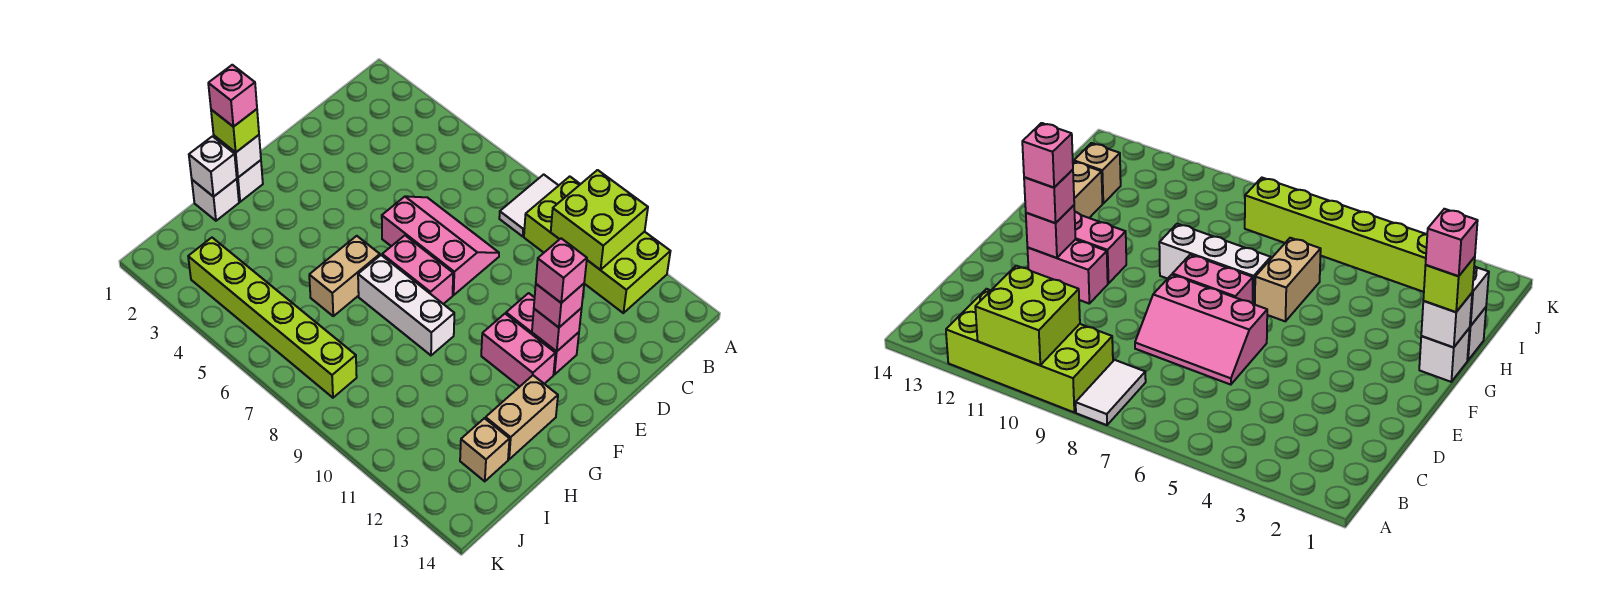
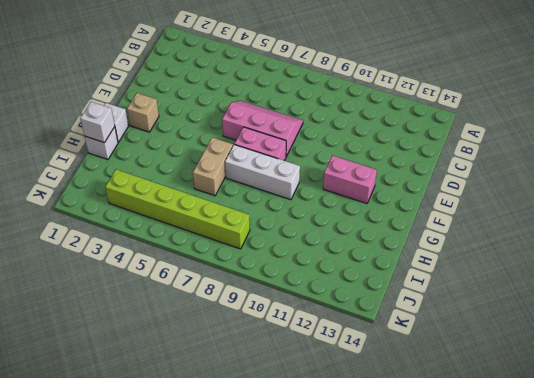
tan brick F2 level 1 -> tan brick I13 level 1
none -> white tile A8:B8 level 1
none -> lime brick A9:B12 level 1
none -> pink brick E11:E12 level 1

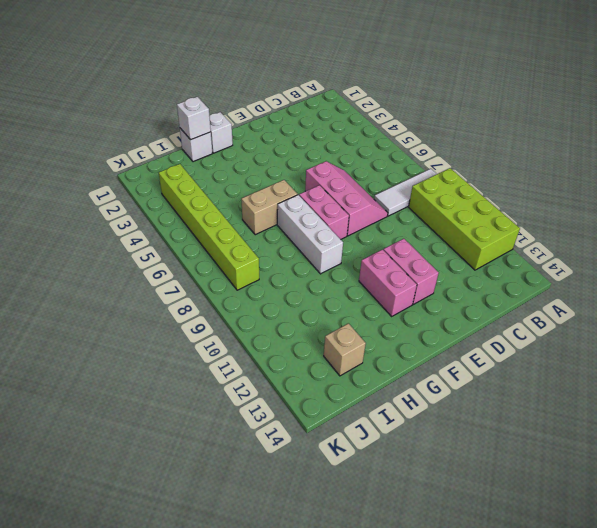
white tile A8:C8 level 1 -> white tile A8:B8 level 1
none -> tan brick G13:H13 level 1
none -> lime brick A10:B11 level 2
none -> pink brick E12 level 2

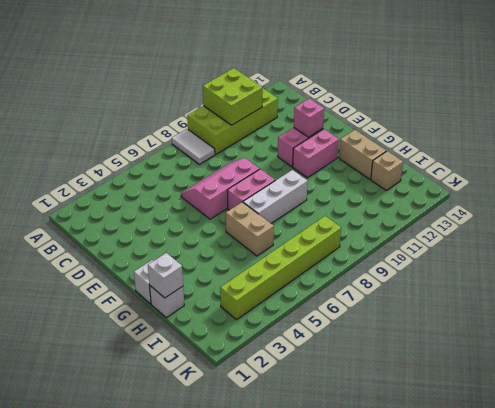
none -> white brick G1 level 2
none -> pink brick E12 level 3
none -> lime brick G1 level 3

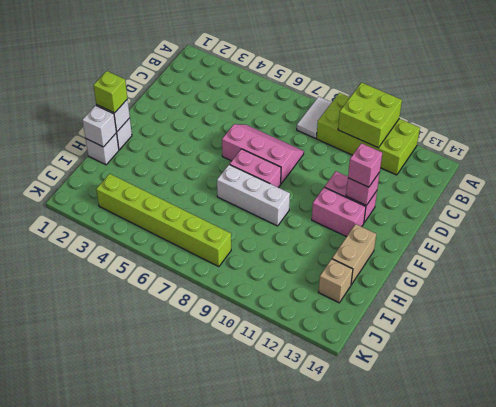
none -> tan brick G6:H6 level 1
none -> pink brick E12 level 4
none -> pink brick G1 level 4

